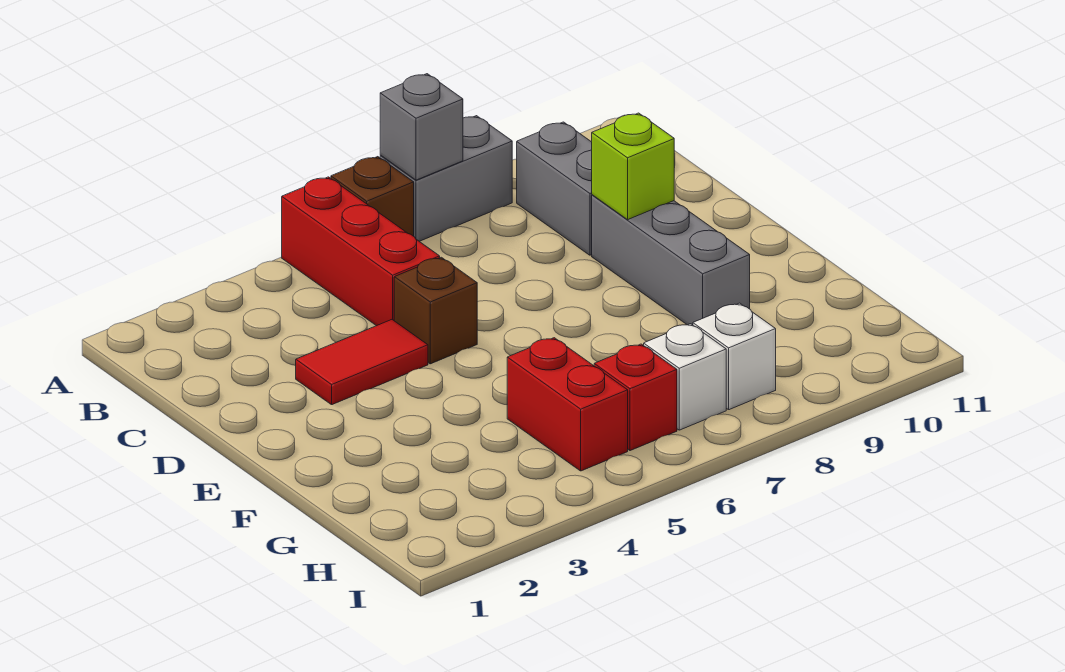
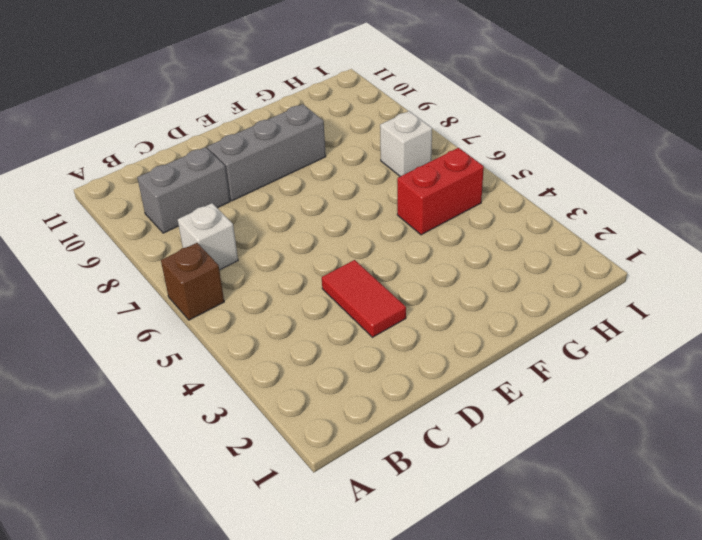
white brick B7 level 1 -> white brick H8 level 1
none -> red brick A5:C5 level 1
none -> grey brick A7:A8 level 1
none -> brown brick D5 level 1

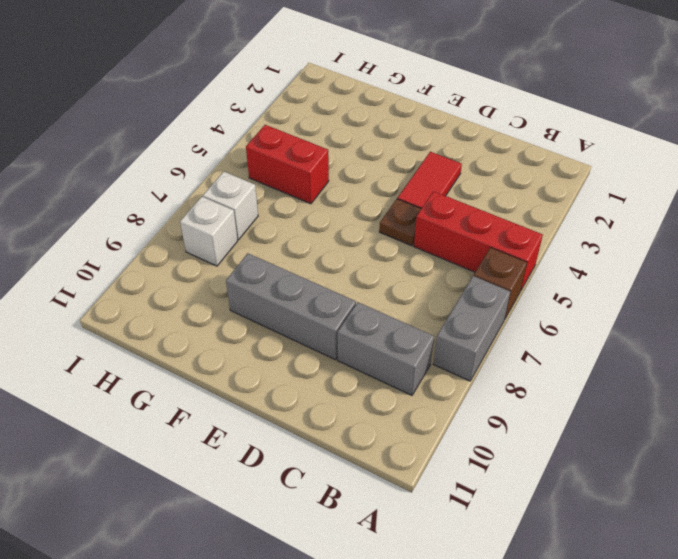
brown plate D5 level 1 -> brown brick D5 level 1
none -> red brick H6 level 1
none -> grey brick A7 level 2
none -> lime brick D9 level 2

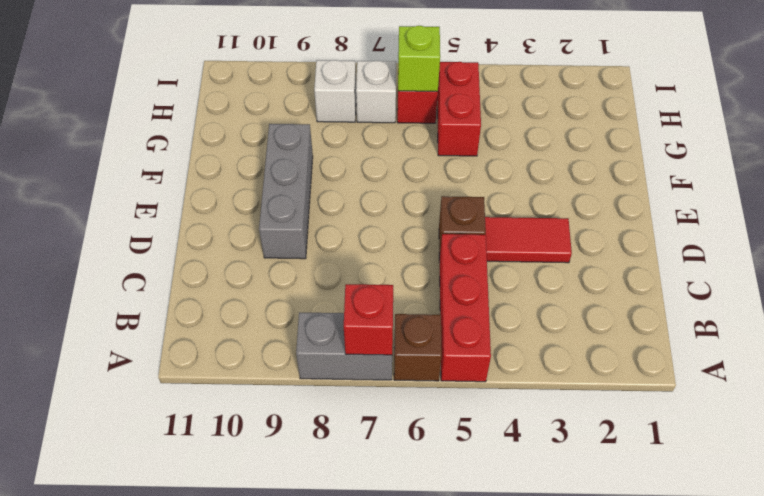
red brick A7 level 2 -> grey brick A7 level 2
lime brick H6 level 2 -> lime brick D9 level 2
none -> grey brick B9:C9 level 1

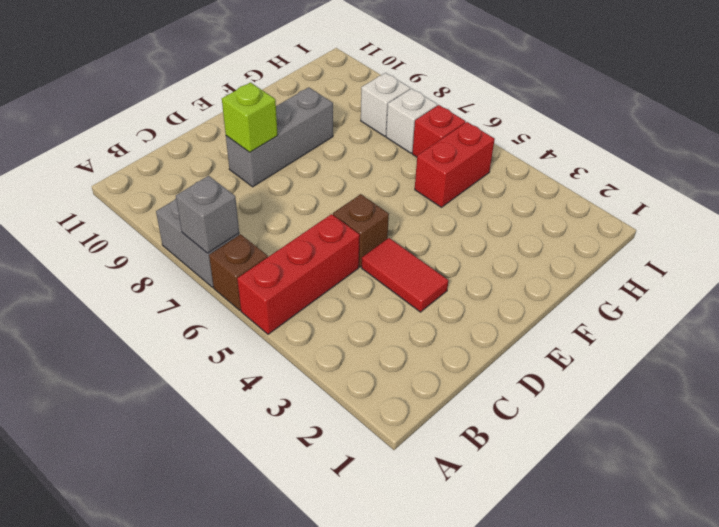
none -> grey brick B9:C9 level 1

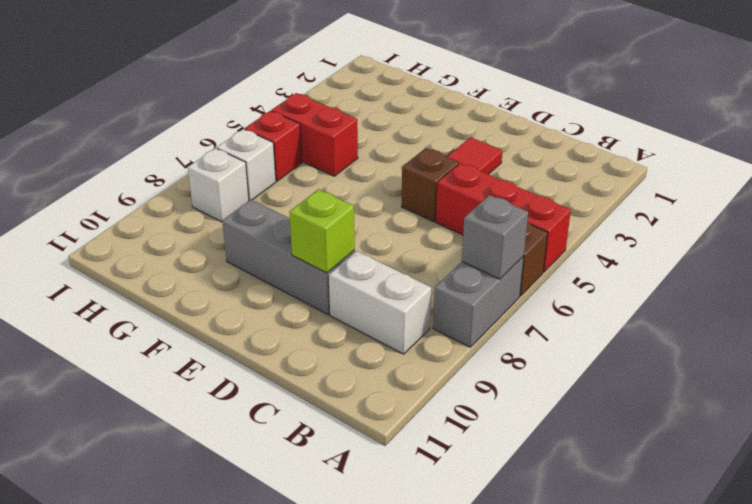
white brick B9:C9 level 1 -> grey brick B9:C9 level 1

